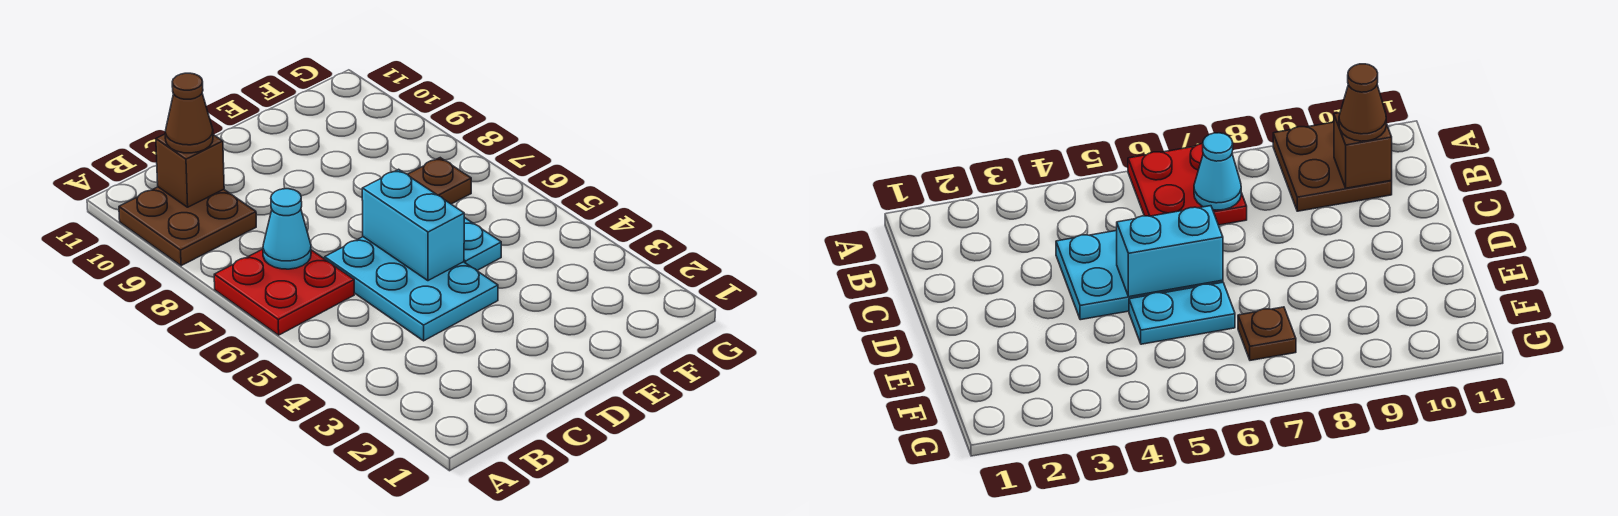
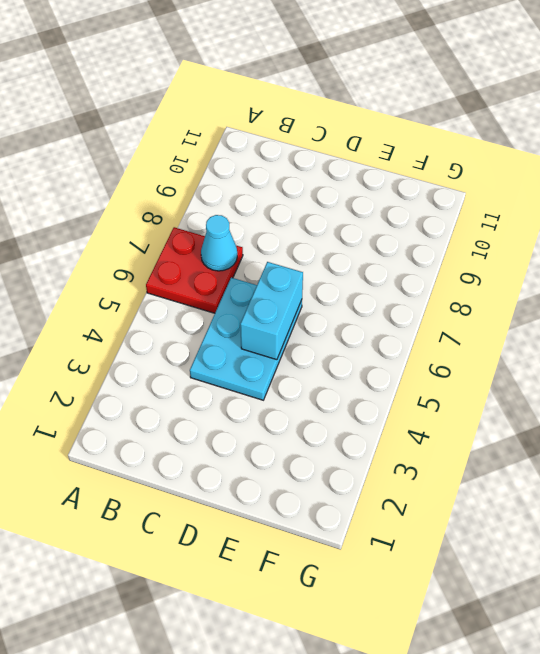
none -> brown plate A9:B10 level 1
none -> cyan plate E5:E6 level 1

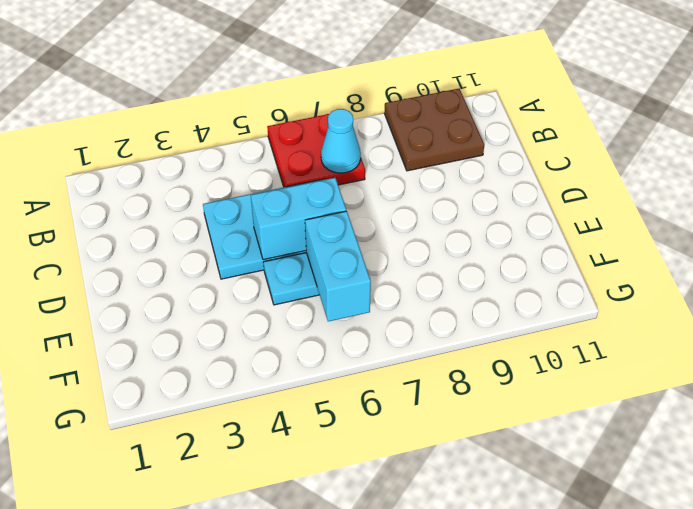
cyan brick E6:F6 level 2 -> none
none -> brown plate F7 level 1
none -> brown brick B10 level 2

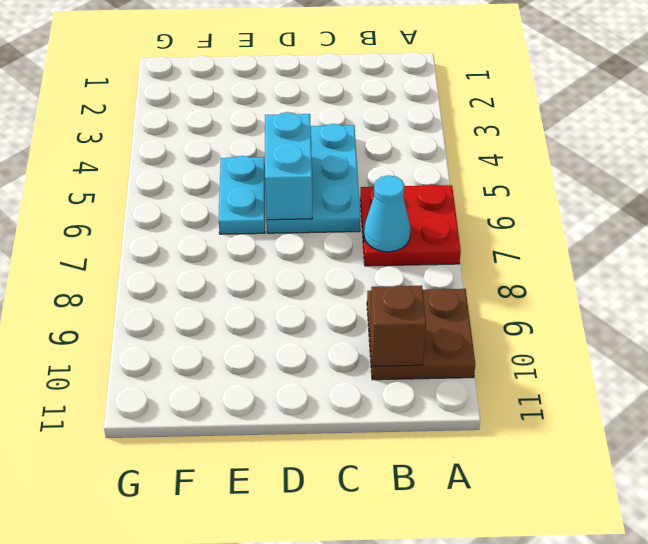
none -> brown plate F7 level 1
none -> brown cone B10 level 3

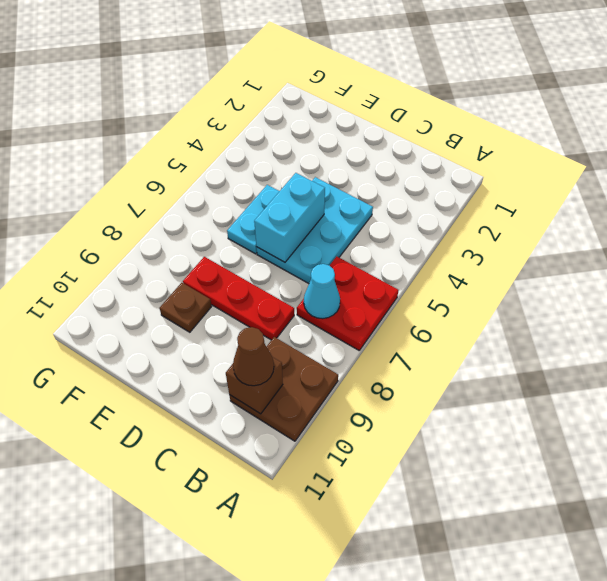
red plate C8:E8 level 1 -> none
brown plate E9 level 1 -> brown plate F7 level 1

